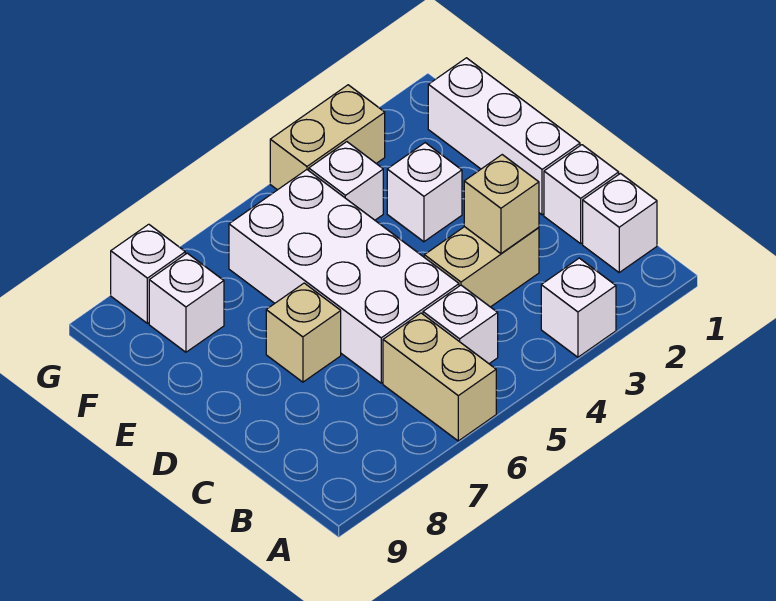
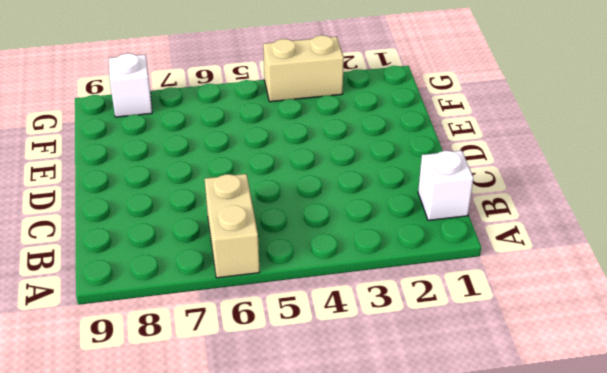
none -> white brick A3 level 1
none -> white brick B5 level 1
none -> white brick C1 level 1

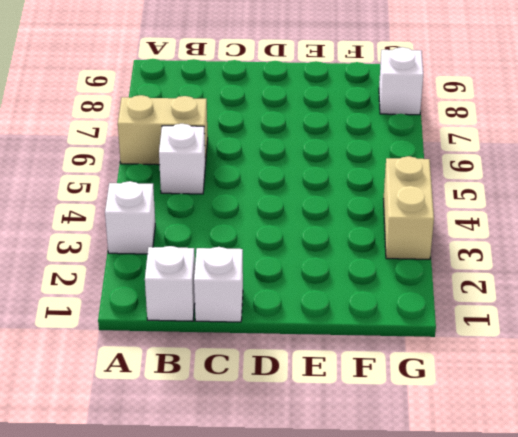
none -> tan brick C3:C4 level 1
none -> white brick C5:F6 level 1
none -> white brick D1:F1 level 1

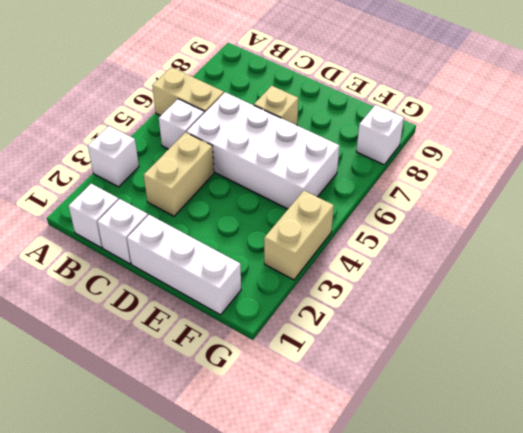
none -> white brick E3 level 1
none -> white brick F4 level 1
none -> white brick F8 level 1

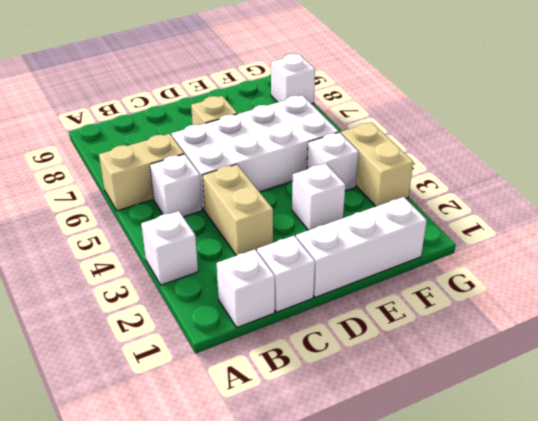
none -> white brick F8 level 1
none -> tan brick C3 level 2

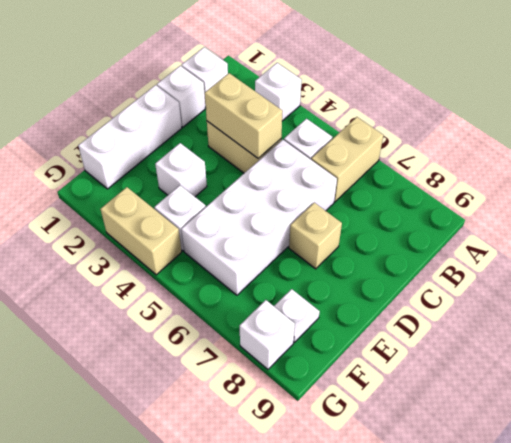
tan brick C3:C4 level 2 -> tan brick C3 level 2
white plate F8 level 1 -> white brick F8 level 1

